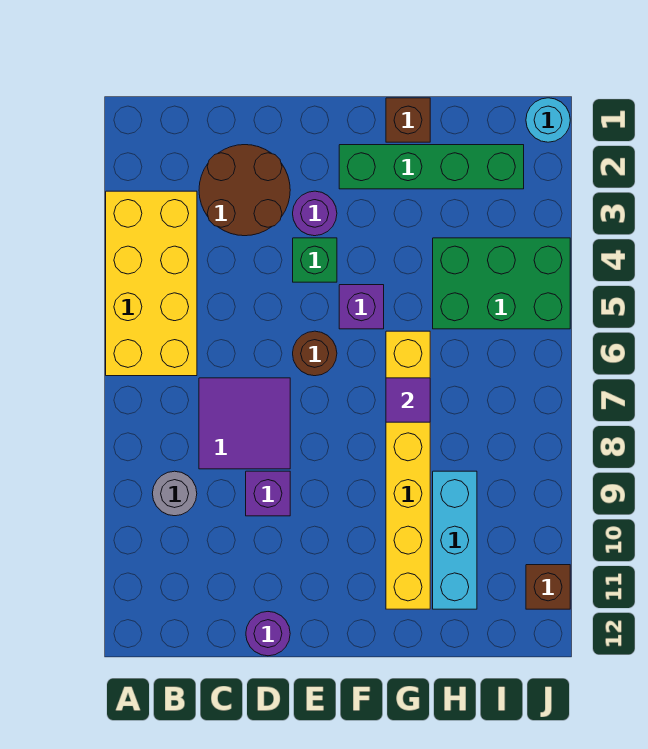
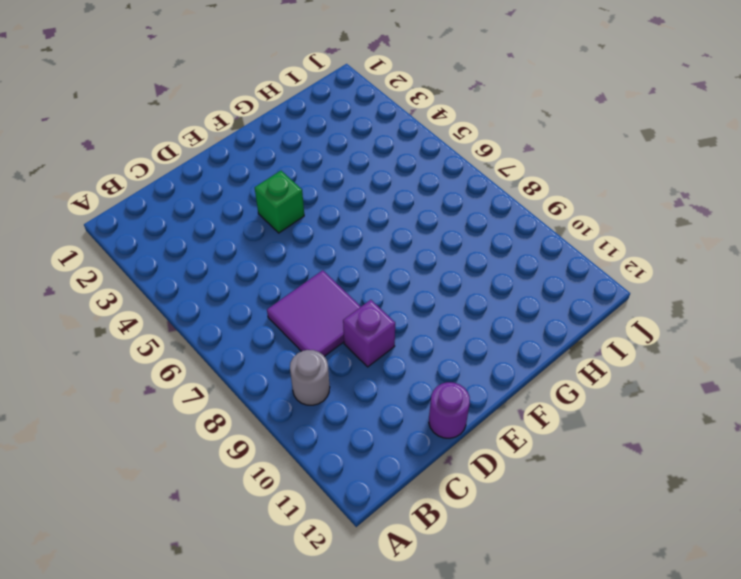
none -> yellow brick A3:B6 level 1
none -> brown round brick C2:D3 level 1
none -> purple round brick E3 level 1

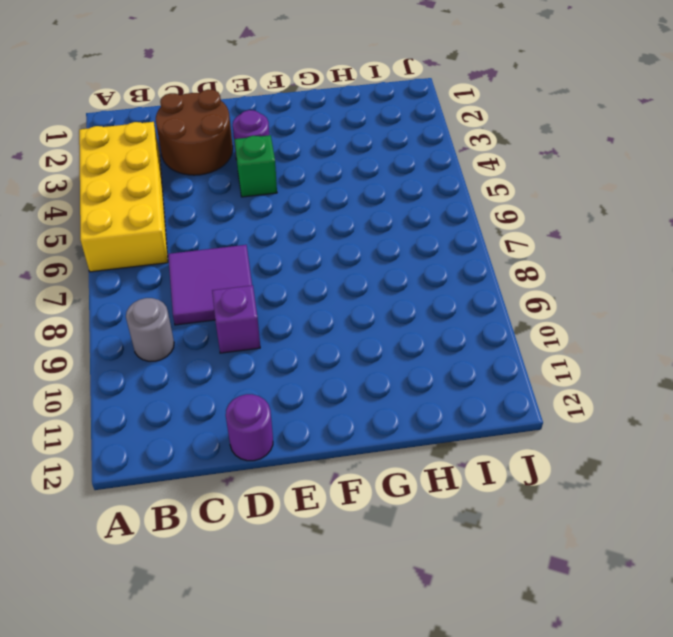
none -> brown round brick E6 level 1
none -> green brick F2:I2 level 1
none -> purple brick F5 level 1

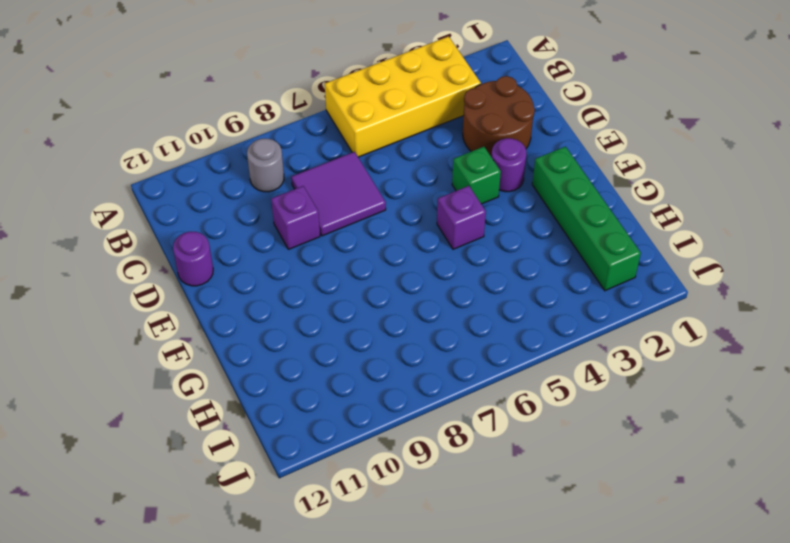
none -> brown round brick E6 level 1
none -> brown brick G1 level 1
none -> yellow brick G6:G11 level 1

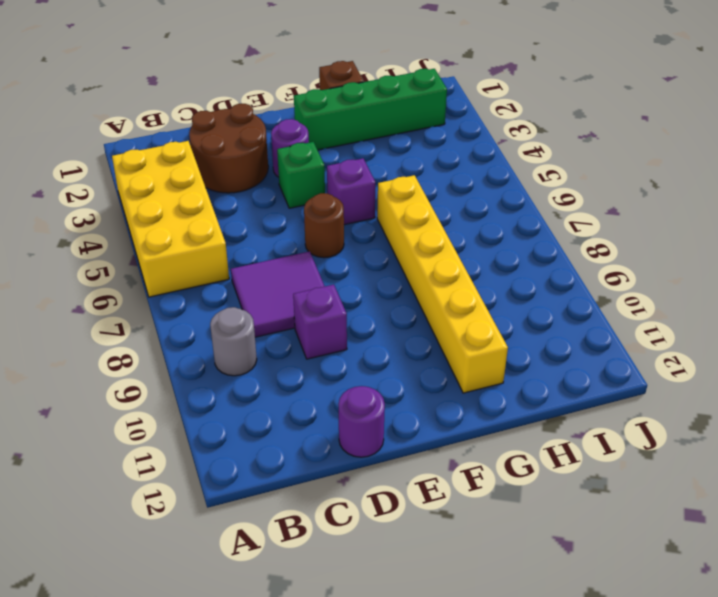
none -> green brick H4:J5 level 1
none -> cyan brick H9:H11 level 1
none -> cyan round brick J1 level 1

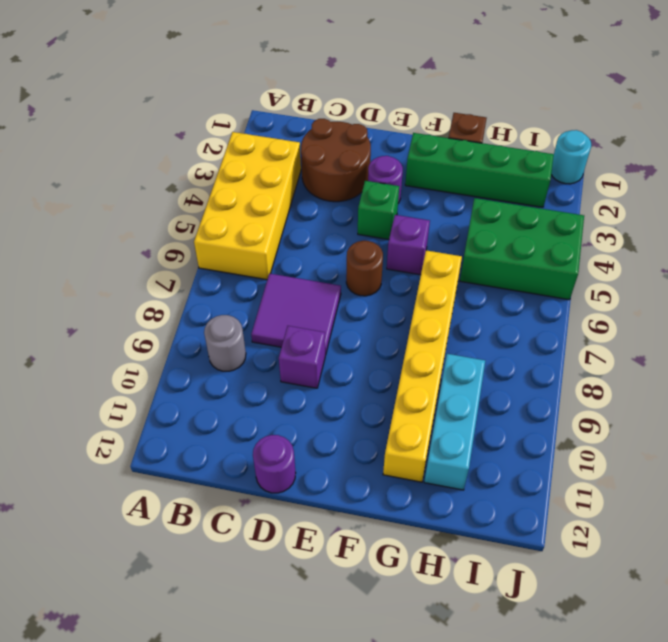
none -> brown brick J11 level 1
none -> purple tile G7 level 2

